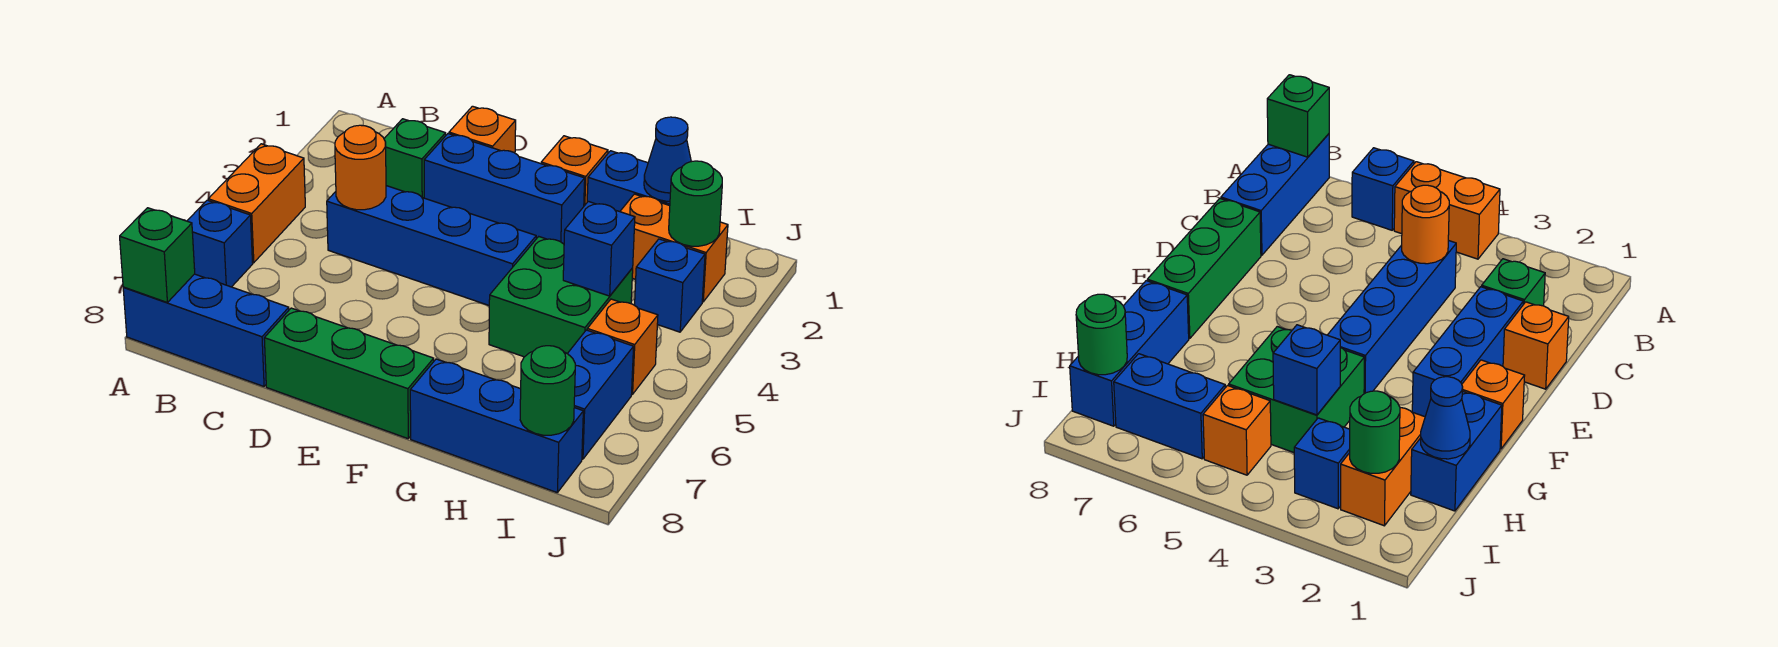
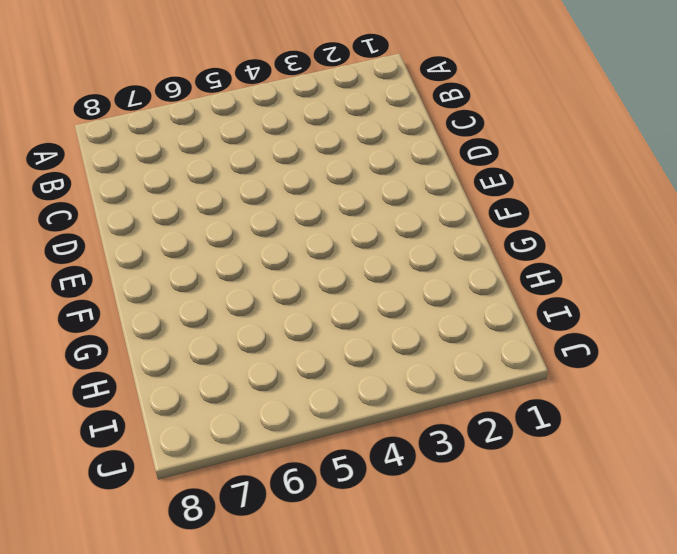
none -> orange brick A4:A5 level 1
none -> blue brick A6 level 1
none -> blue brick A8:C8 level 1

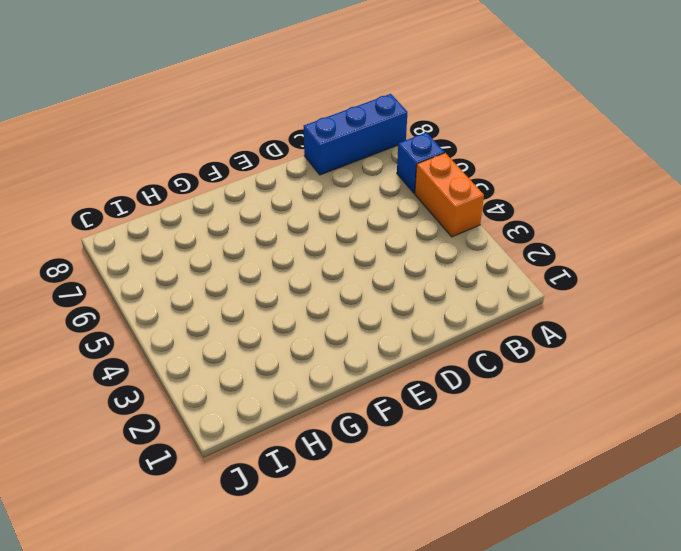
none -> green brick C2 level 1
none -> blue brick C4:F4 level 1
none -> orange brick D1 level 1

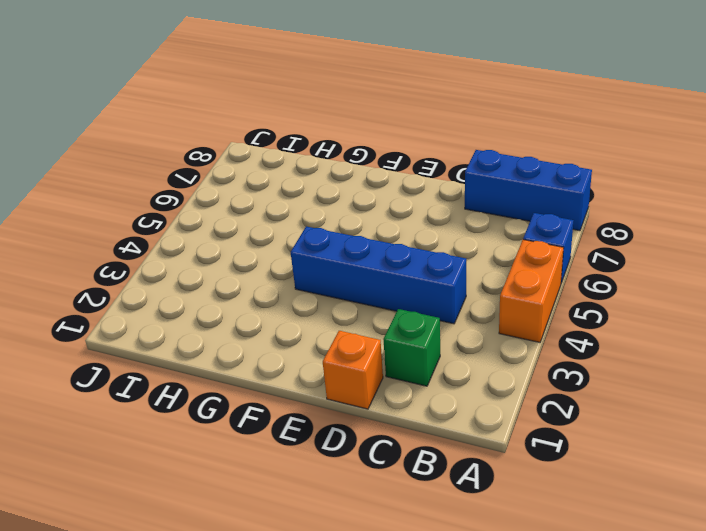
none -> blue brick D2:F2 level 1
none -> green brick D8:F8 level 1
none -> orange brick F1 level 1

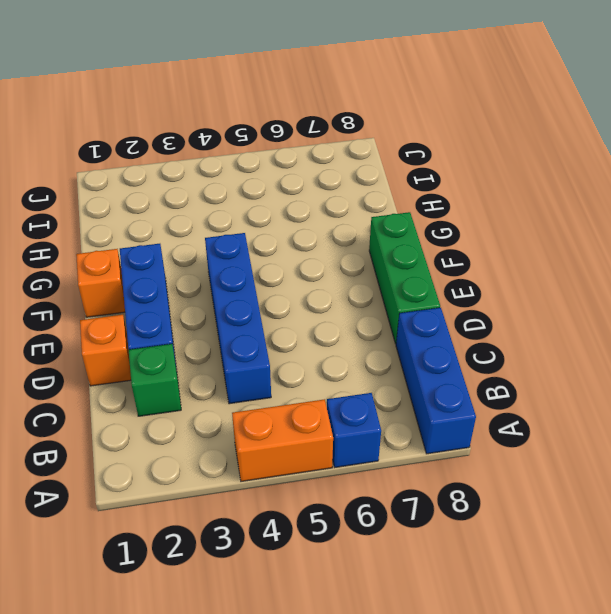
none -> blue brick G1:H1 level 1
none -> green brick G4:H5 level 1
none -> blue brick G8:I8 level 1

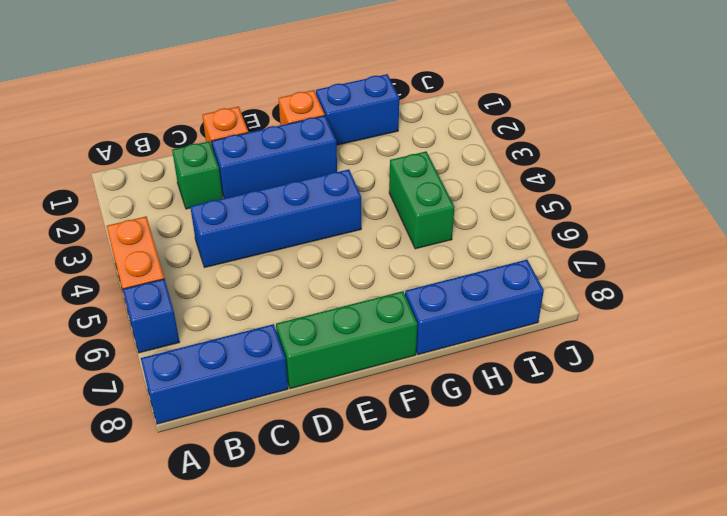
green brick H4:H5 level 1 -> green brick G4:H5 level 1
none -> orange brick H2:I2 level 1
none -> blue brick I3 level 1
none -> orange brick I5 level 1

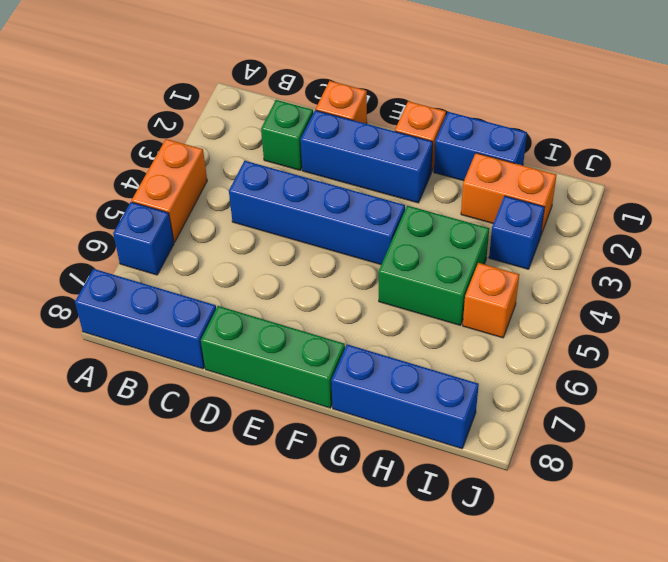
none -> blue brick I6:I7 level 1
none -> green brick A8 level 2
none -> orange round brick C4 level 2

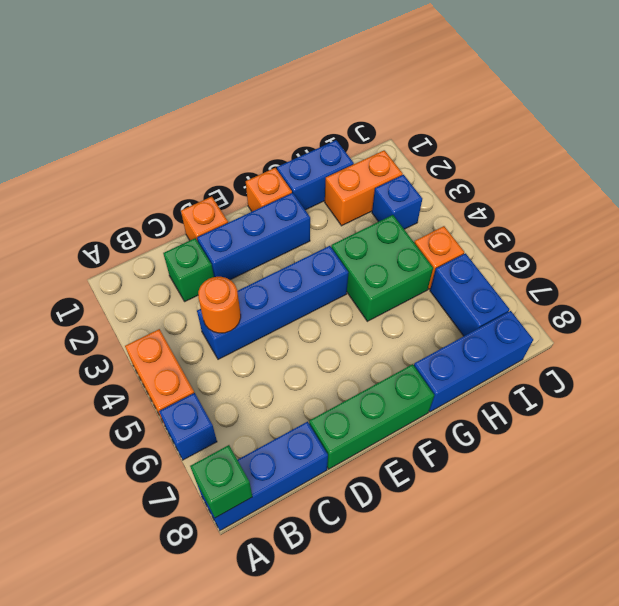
none -> blue cone H1 level 2
none -> blue brick H4 level 2
none -> green round brick I2 level 2

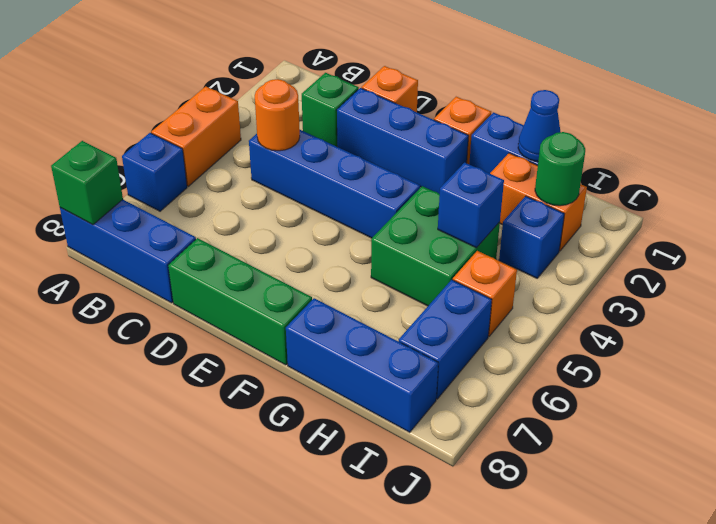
none -> green round brick I8 level 2

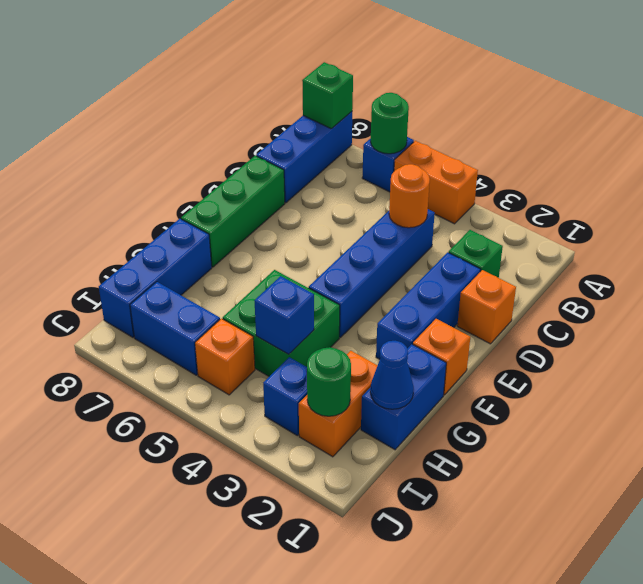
green round brick A6 level 2 -> green round brick I8 level 2

